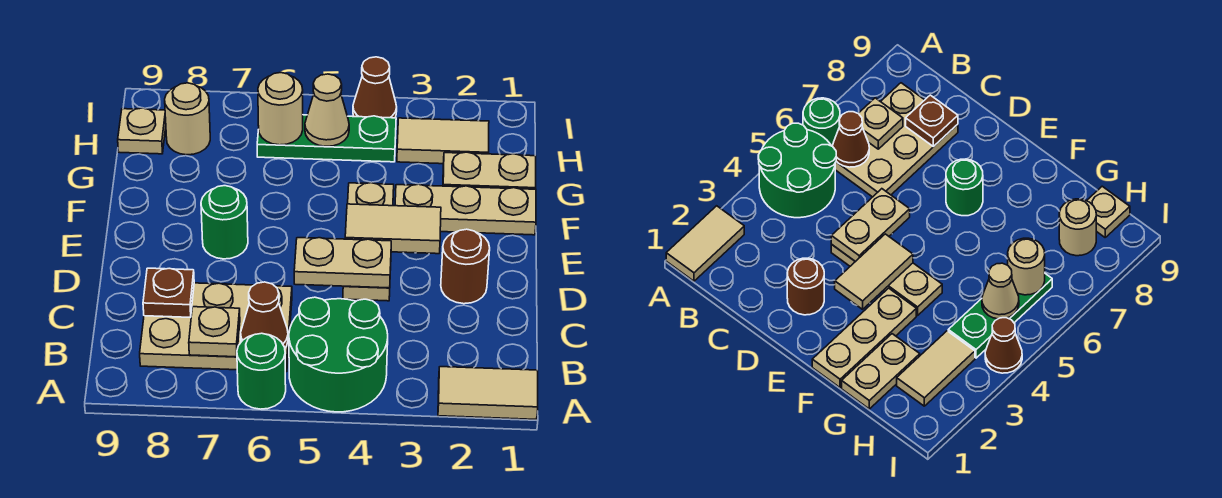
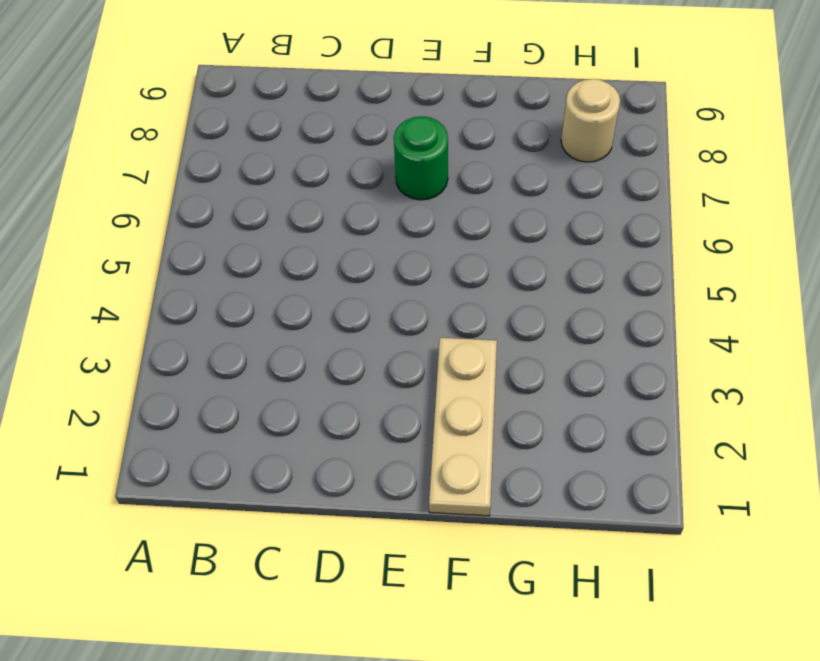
none -> tan tile A1:A2 level 1
none -> green round brick A4:B5 level 1
none -> green round brick A6 level 1

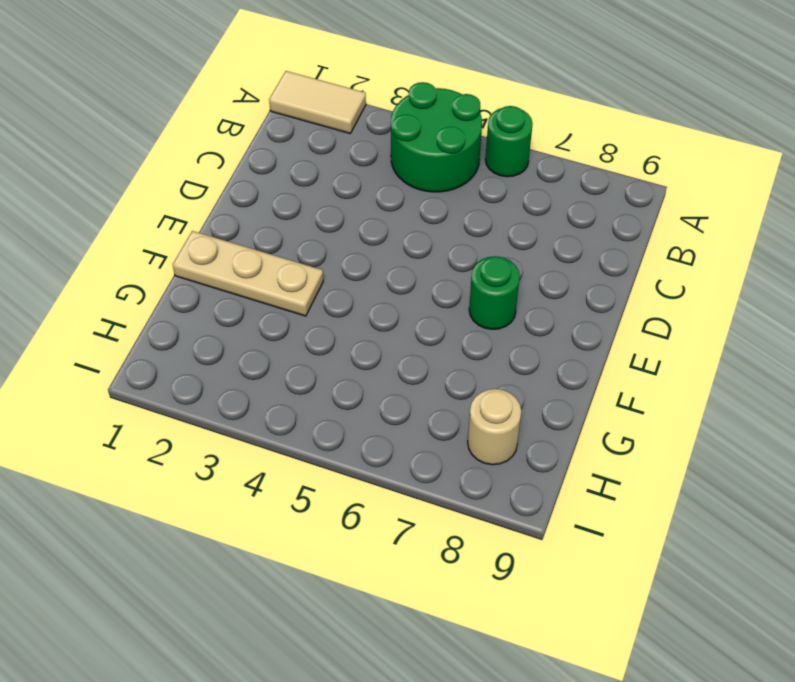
none -> tan plate B6:C8 level 1
none -> brown round brick D2 level 1
none -> tan plate D4:F4 level 1

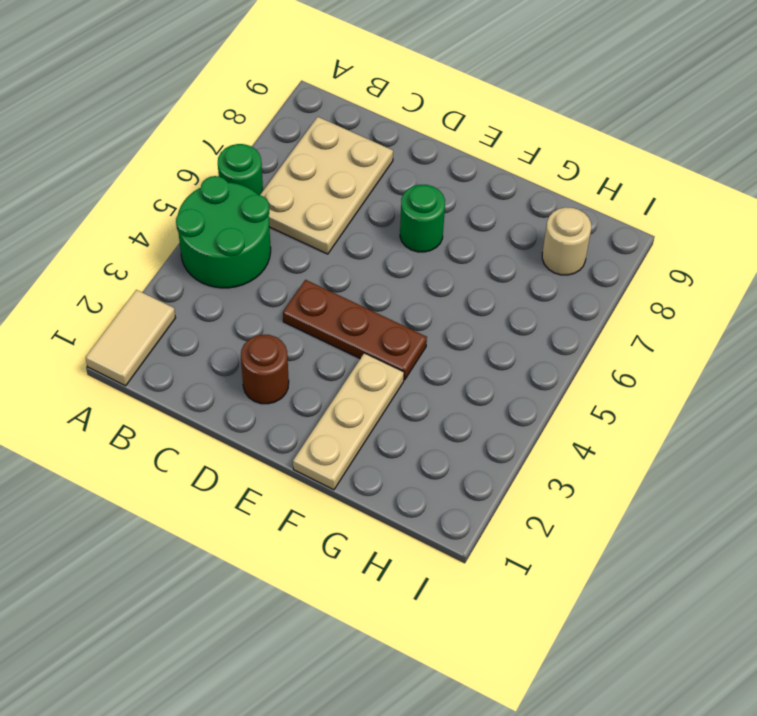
brown plate D4:F4 level 1 -> tan plate D4:F4 level 1
none -> tan plate G1:G2 level 1
none -> tan tile H2:H3 level 1
none -> green plate H4:H6 level 1

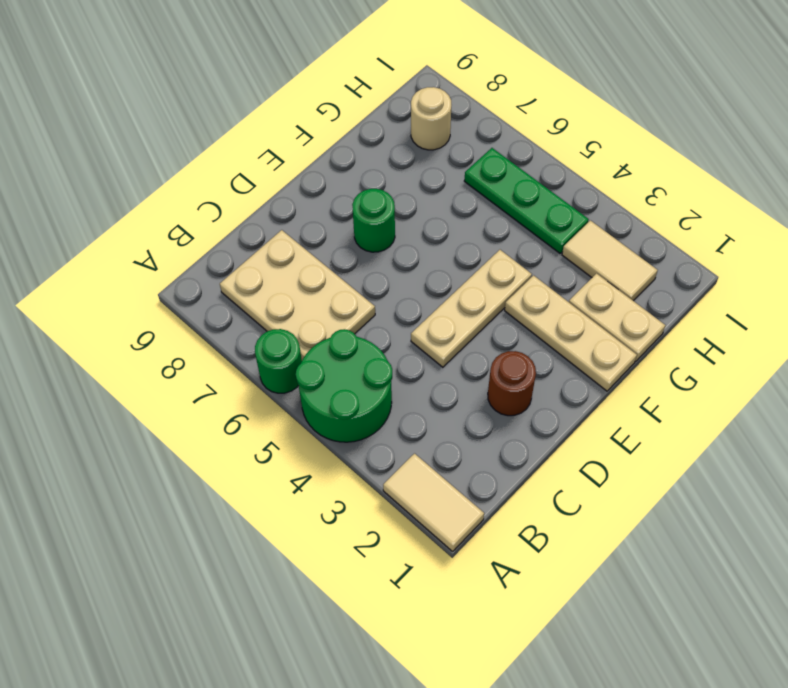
none -> tan plate H9 level 1
none -> brown cone I4 level 1
none -> brown cone B6 level 2

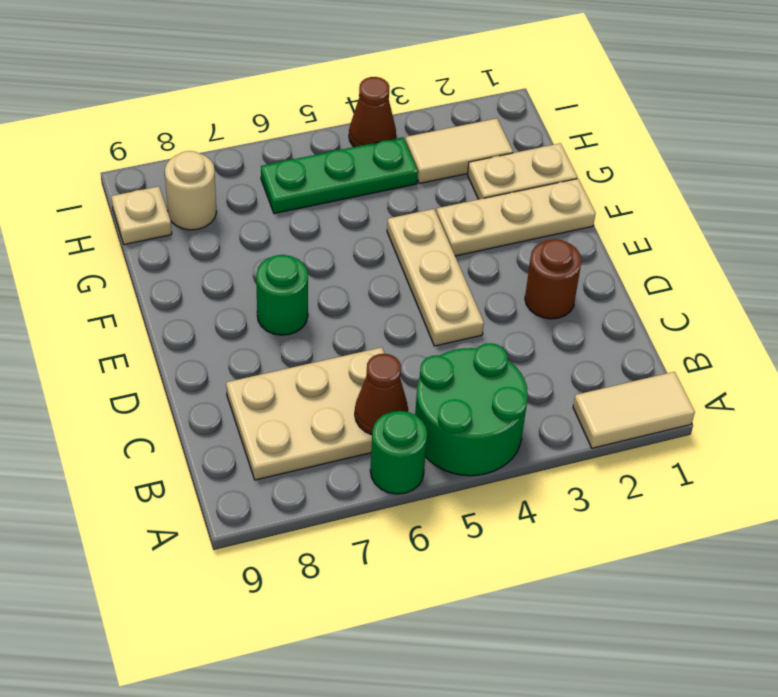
none -> tan plate B7 level 2
none -> brown plate C8 level 2
none -> tan plate D4:D5 level 2

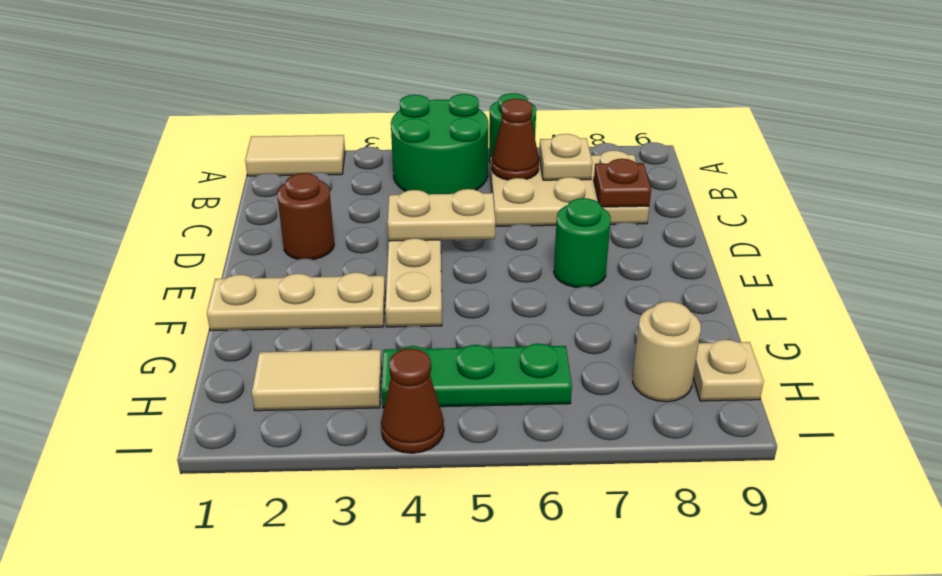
none -> tan plate G1:G2 level 1
none -> tan tile E3:E4 level 2
none -> tan cone H5 level 2

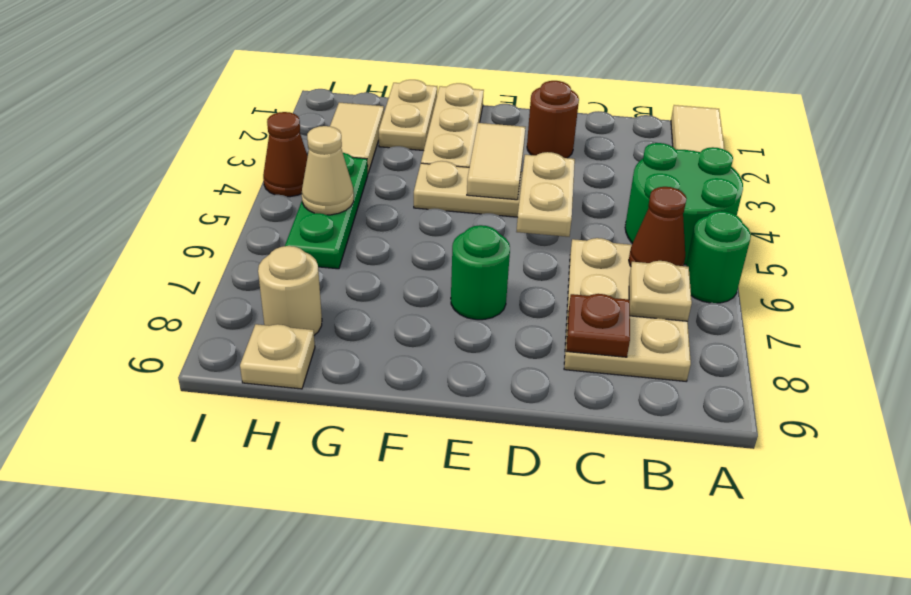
none -> tan round brick H6 level 2

